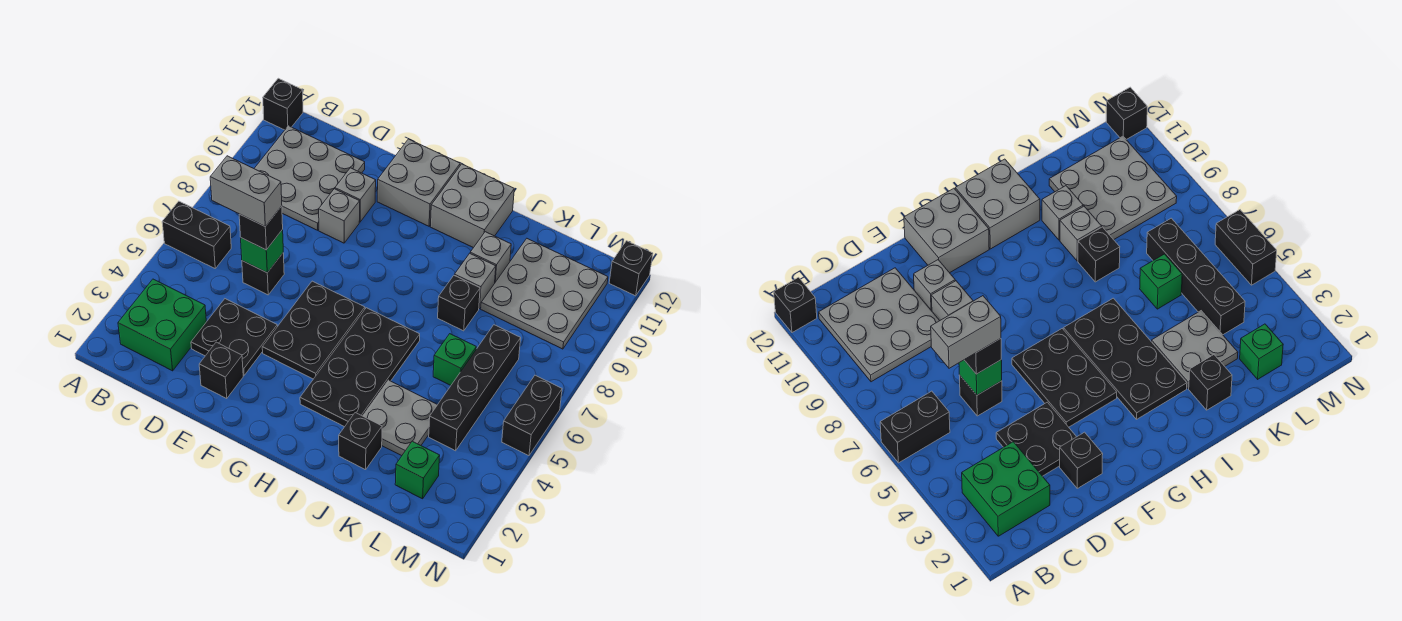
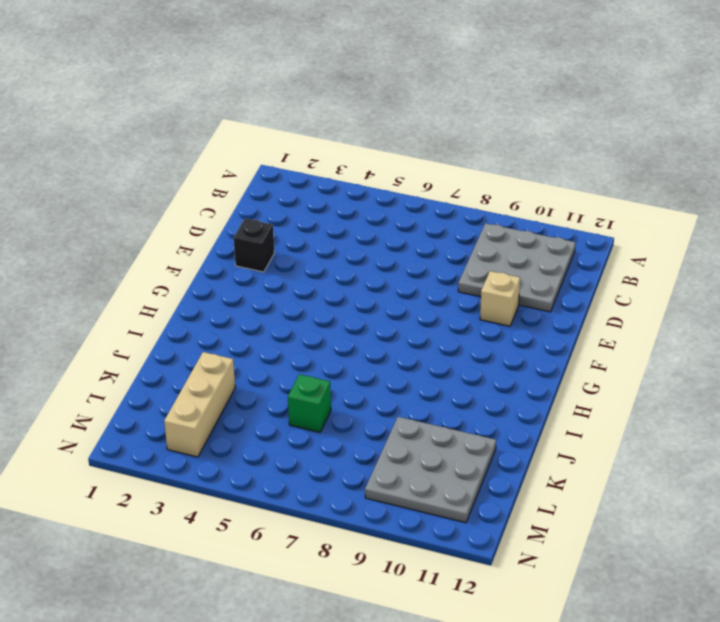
tan brick E10 level 1 -> grey brick E10 level 1
tan brick K3:M3 level 1 -> grey plate J3:K4 level 1
none -> black brick A6:B6 level 1
none -> black brick A12 level 1
none -> green brick B2:C3 level 1

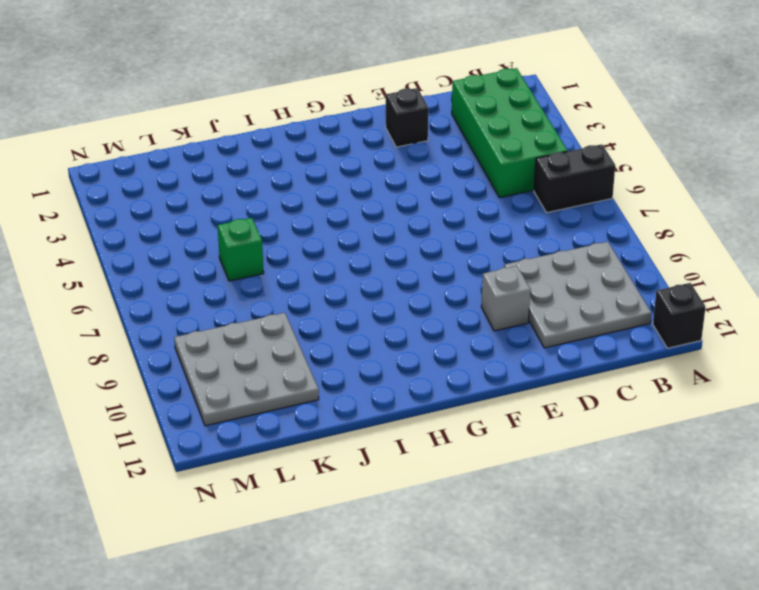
green brick B2:C5 level 1 -> green brick B2:C3 level 1
none -> black plate D3:E4 level 1
none -> black brick D6 level 1
none -> grey brick E9 level 1

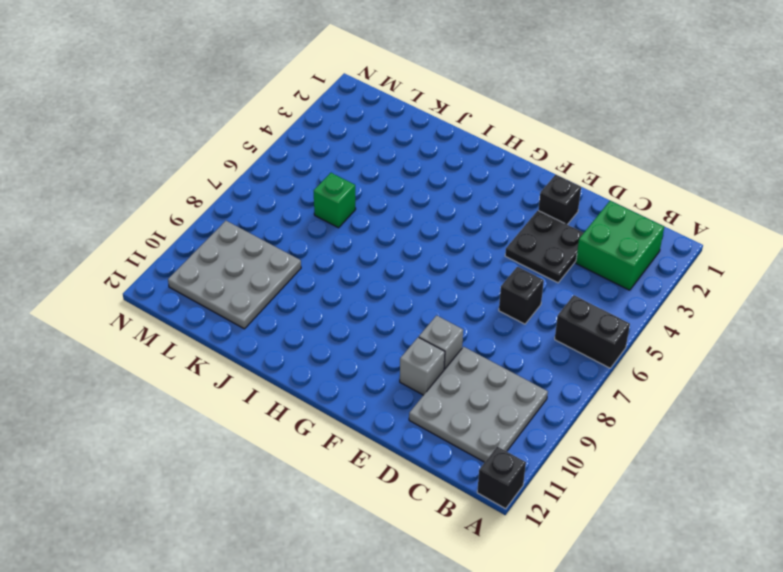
none -> black plate F4:G6 level 1
none -> grey brick F11:G12 level 1
none -> black plate H3:I6 level 1

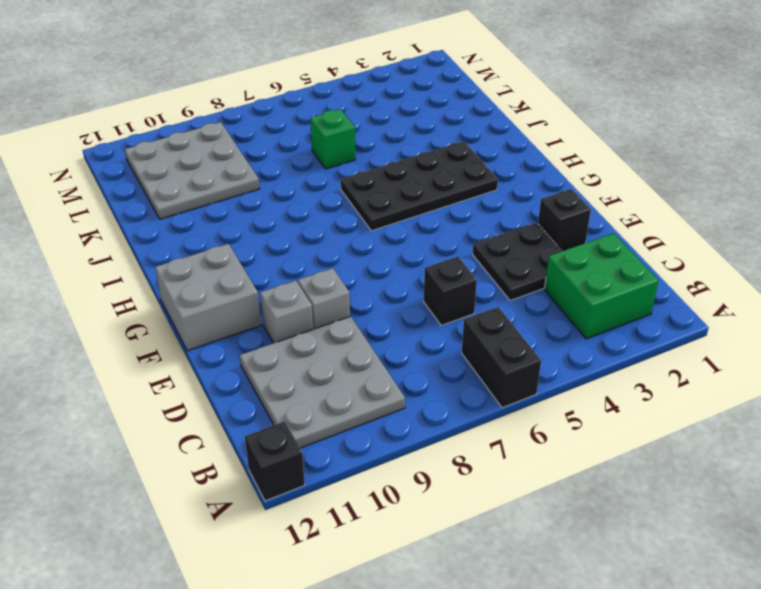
none -> black plate F4:G6 level 1
none -> grey brick H11:I12 level 1
none -> black brick J2 level 1

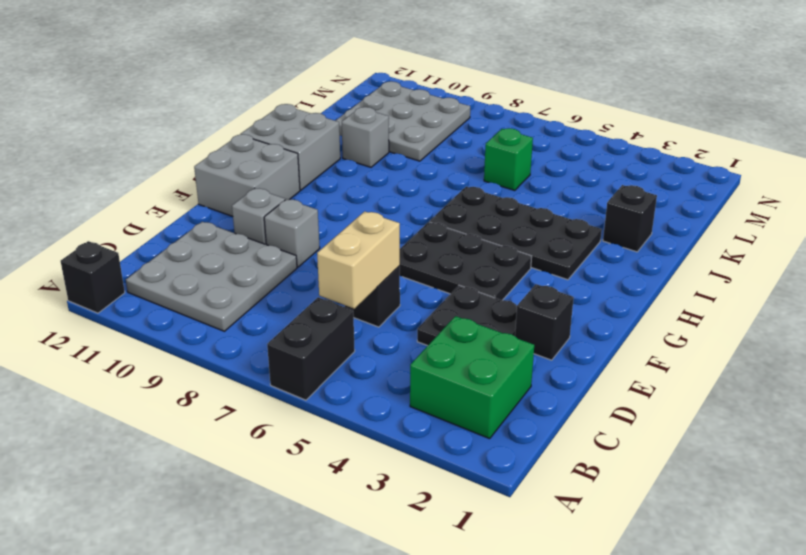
tan brick C6:D6 level 2 -> green brick D6 level 2
none -> grey plate J3:K4 level 1
none -> black brick J8 level 1
none -> grey brick J9 level 1

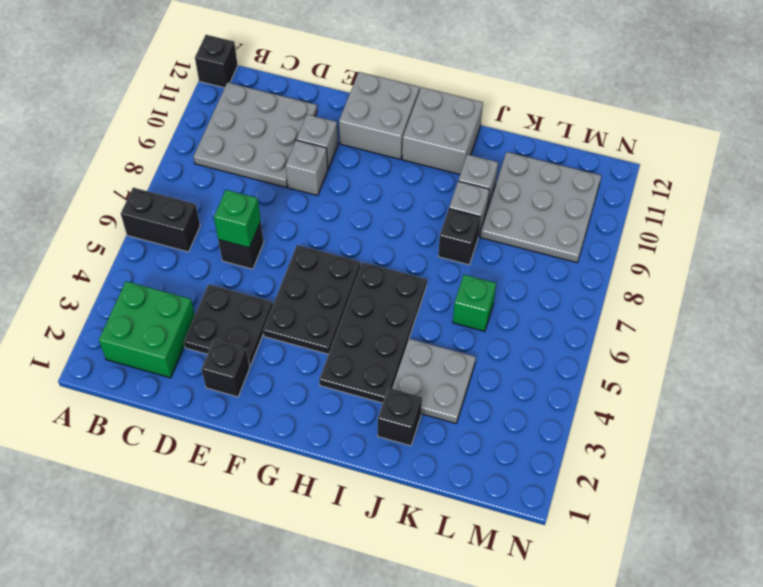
none -> green brick L2 level 1
none -> black brick L4:L7 level 1
none -> black brick N5:N6 level 1

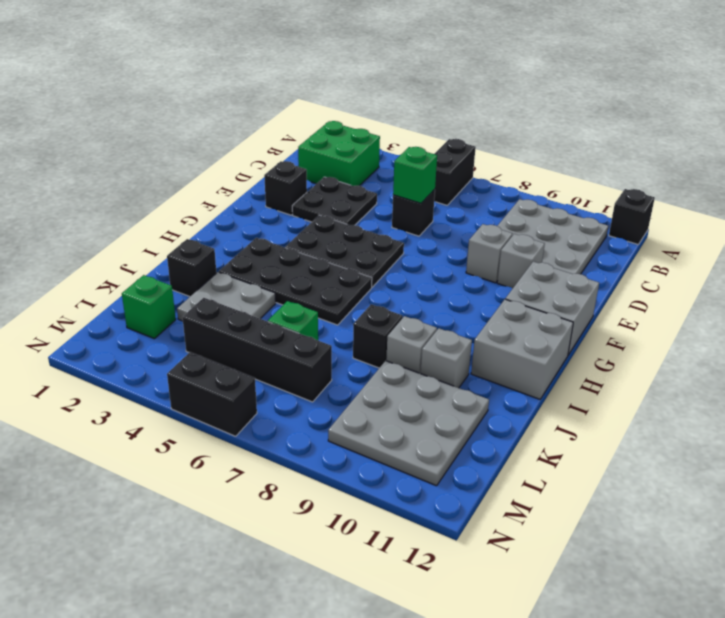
none -> black brick N12 level 1
none -> black brick D6 level 3
none -> grey brick C6:D6 level 4

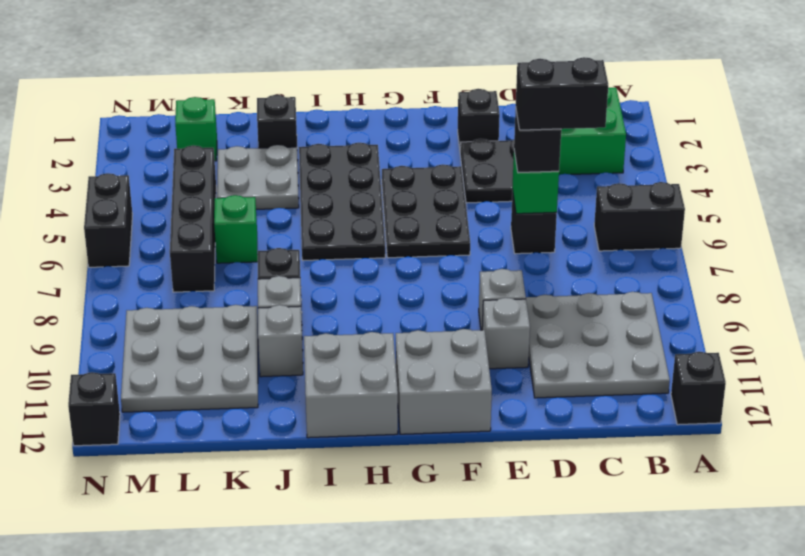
black brick C6:D6 level 4 -> grey brick C6:D6 level 4

